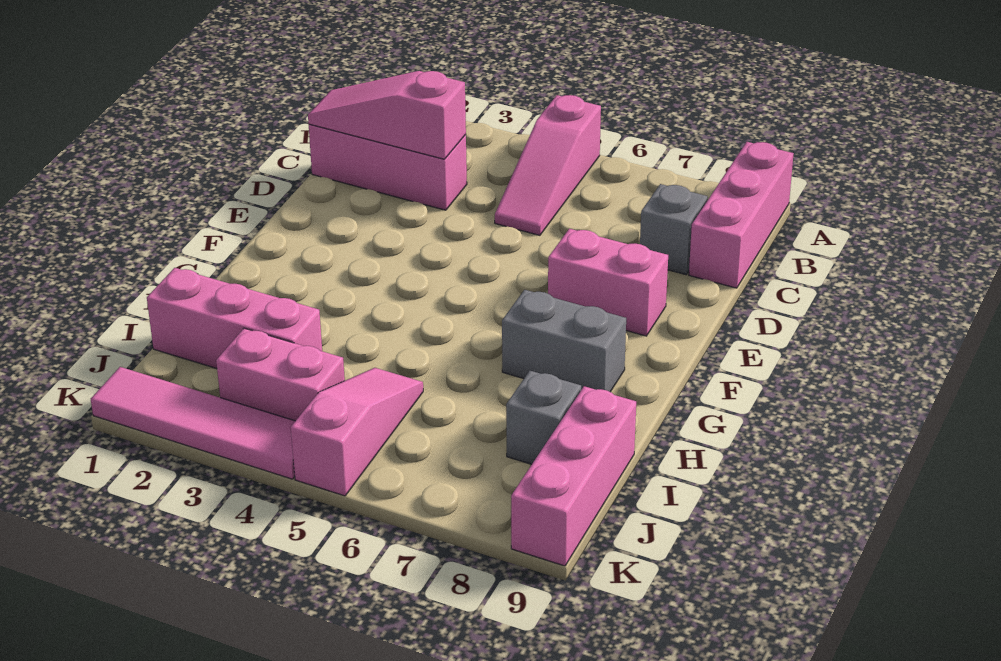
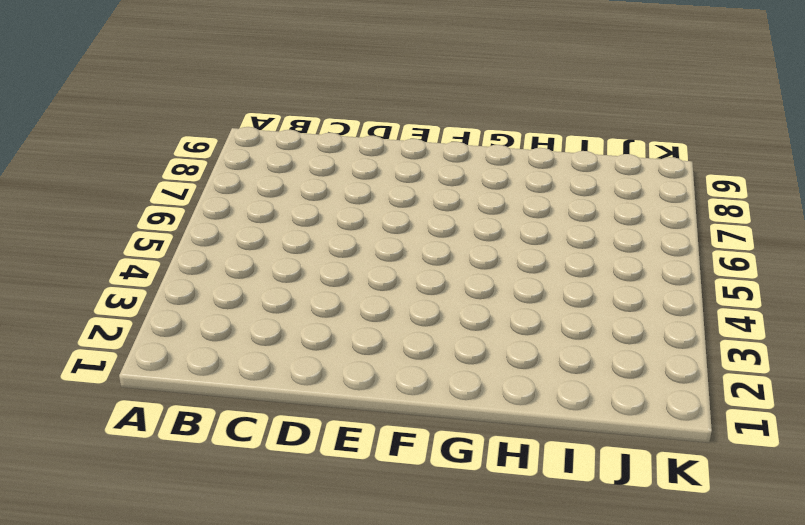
none -> pink slope A5:C5 level 1 top A
none -> pink brick A9:C9 level 1
none -> pink brick C1:C3 level 1

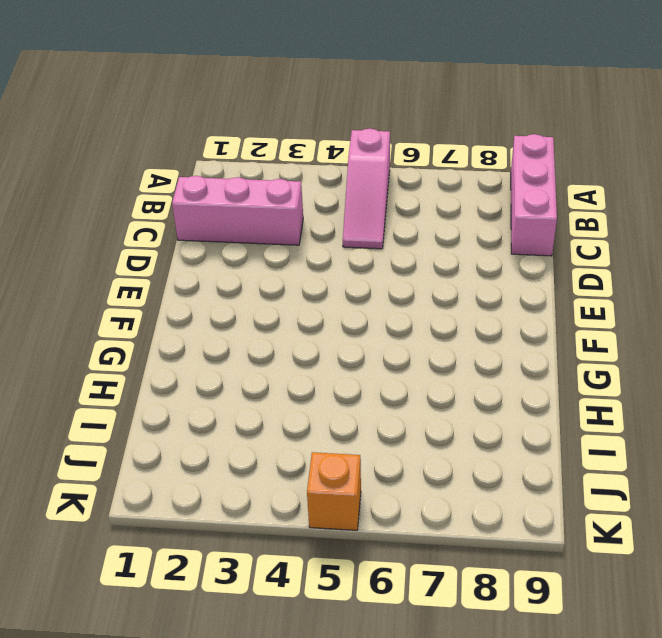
orange brick K5 level 1 -> pink slope I5:K5 level 1 top K
none -> grey brick C8 level 1
none -> pink brick E7:E8 level 1
none -> grey brick G7:G8 level 1

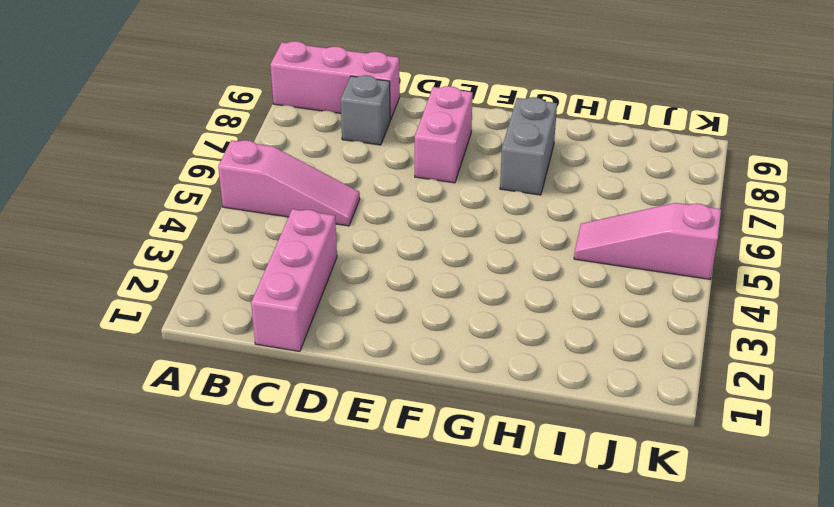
none -> pink brick I1:I3 level 1
none -> grey brick I8 level 1
none -> pink brick I9:K9 level 1

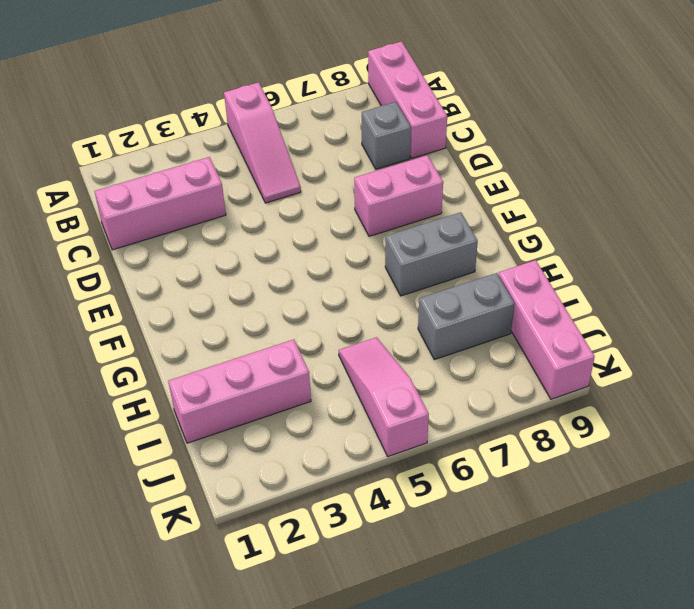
grey brick I7:I8 level 1 -> grey brick I8 level 1
none -> pink brick J3:J4 level 1
none -> pink tile K1:K4 level 1
none -> pink slope C1:C3 level 2 top 3

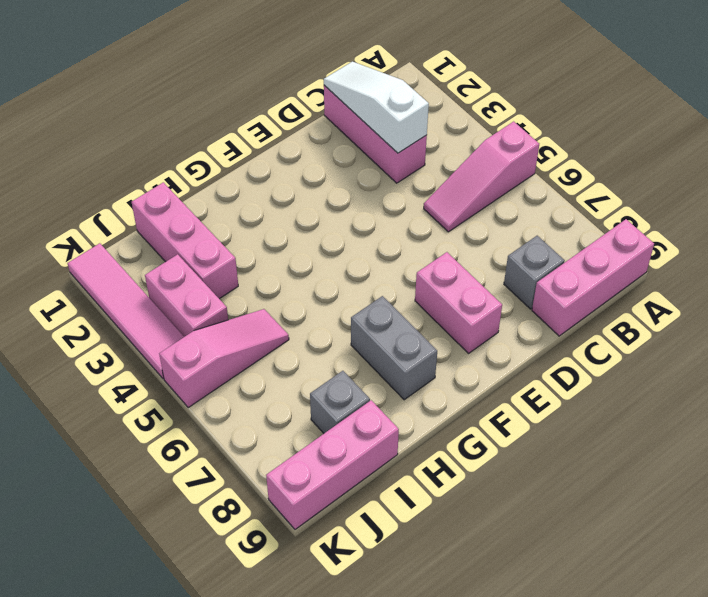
white slope C1:C3 level 2 top 3 -> pink slope C1:C3 level 2 top 3

